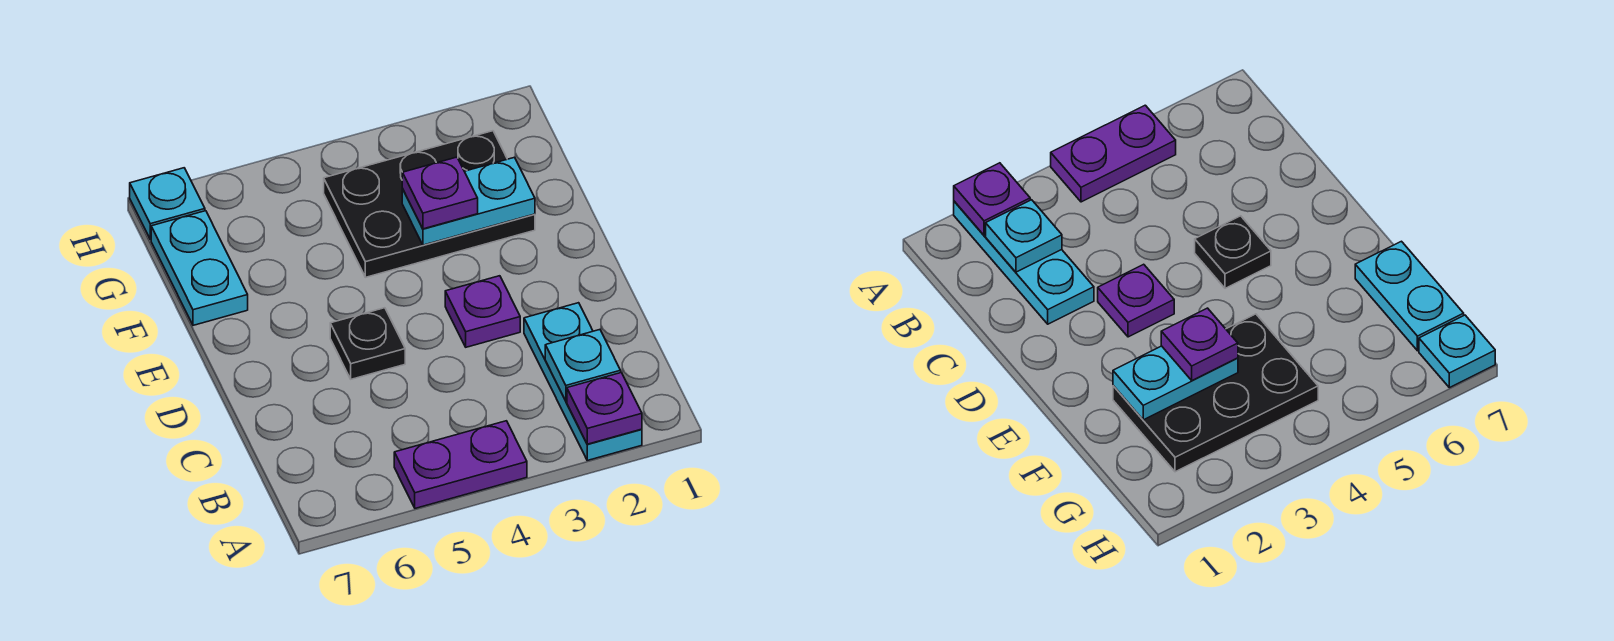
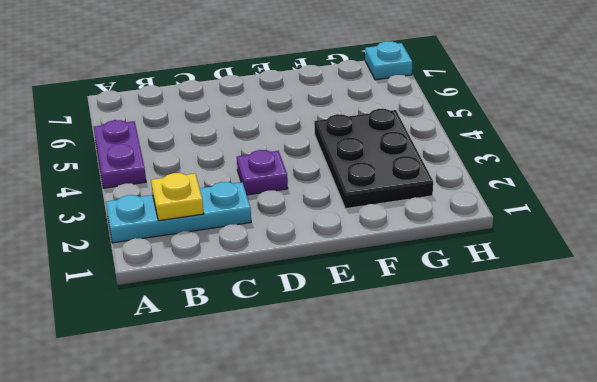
yellow plate B2 level 2 -> cyan plate B2 level 2
none -> black plate D5 level 1
none -> cyan plate F7:G7 level 1

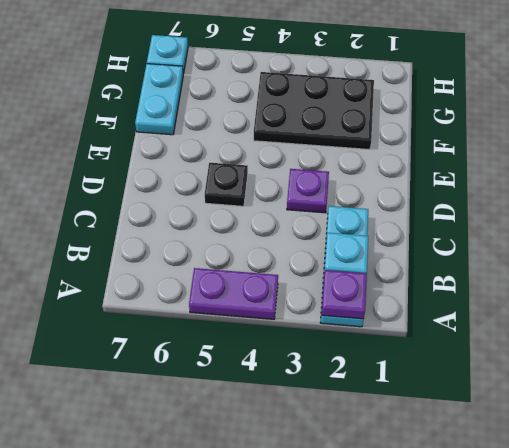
none -> cyan plate F2:F3 level 2
none -> purple plate F3 level 3

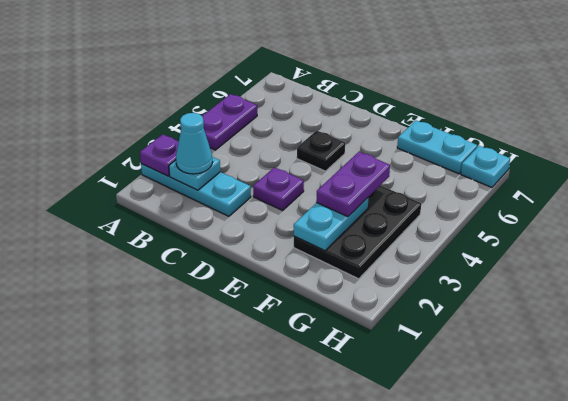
cyan cone B2 level 3 -> none
purple plate F3:F4 level 3 -> purple plate F3 level 3

